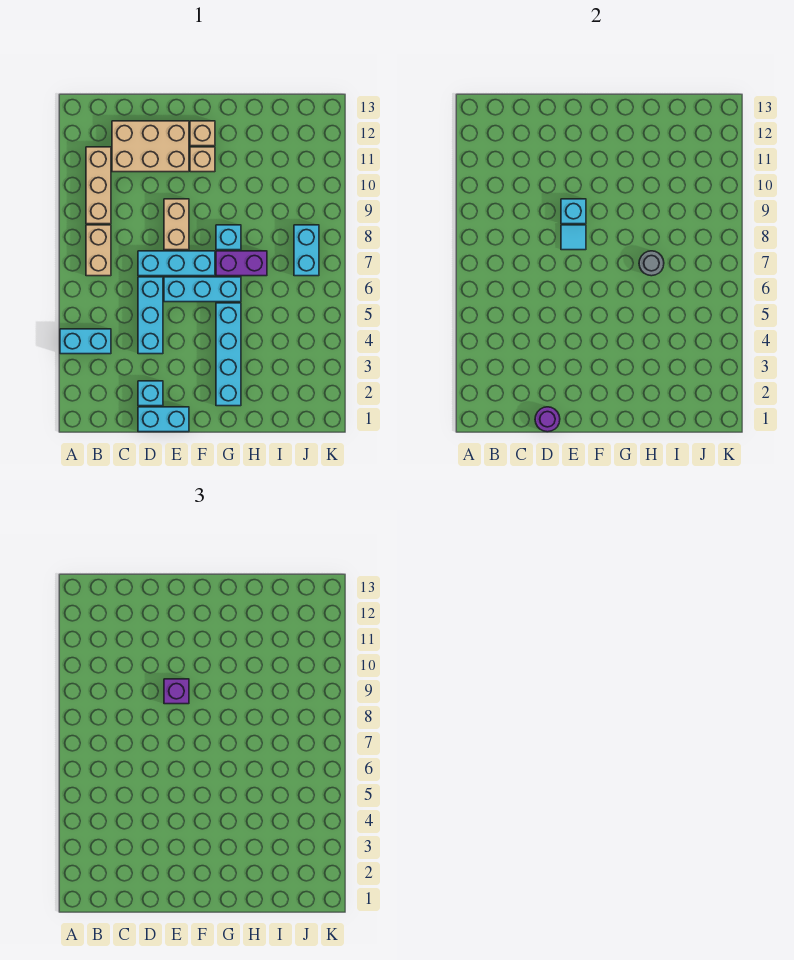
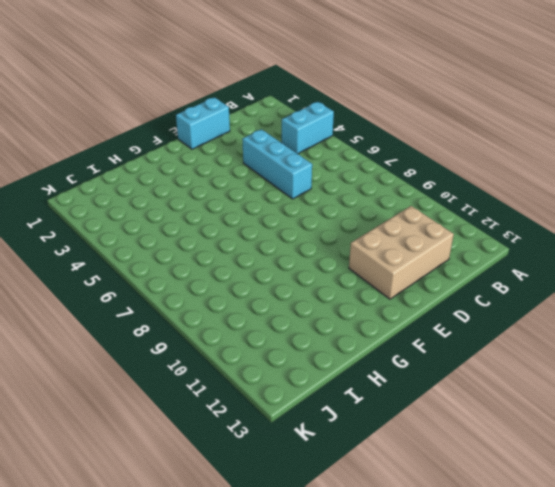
none -> tan brick B7:B8 level 1
none -> tan brick B9:B11 level 1
none -> cyan brick D2 level 1

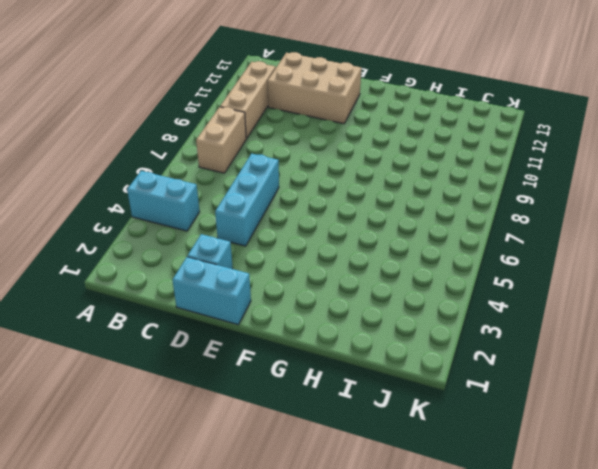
none -> cyan brick D7:F7 level 1
none -> cyan brick E6:G6 level 1
none -> tan brick E8:E9 level 1

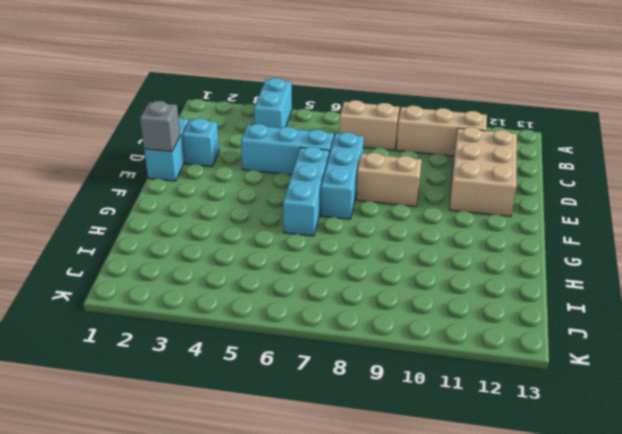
grey brick E1 level 2 -> none
none -> tan brick F11 level 1
none -> tan brick F12 level 1
none -> cyan brick G2:G5 level 1

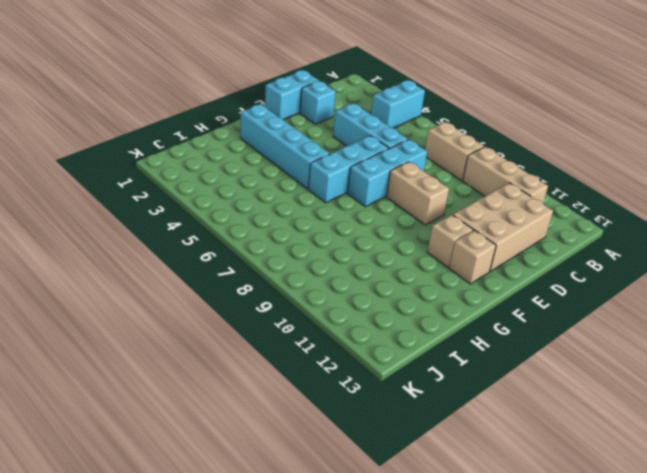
none -> purple brick G7:H7 level 1
none -> cyan brick G8 level 1
none -> cyan brick J7:J8 level 1

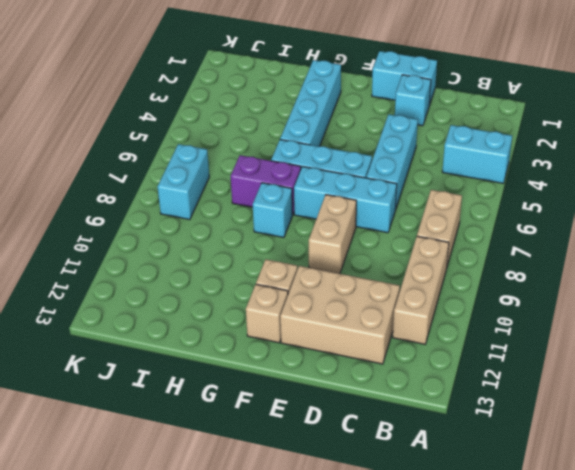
none -> purple round brick D1 level 2
none -> cyan tile E8 level 2
none -> cyan brick E9 level 2

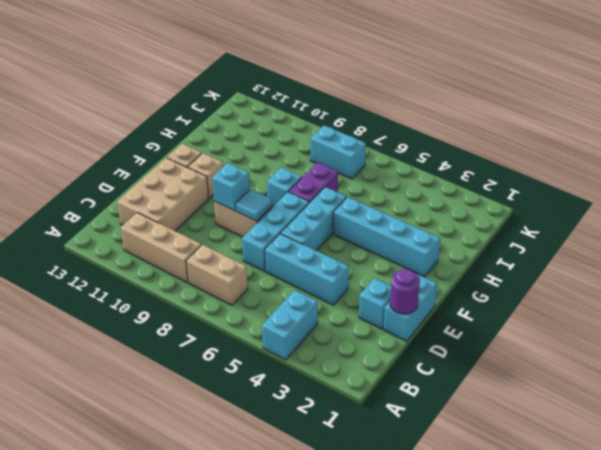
none -> grey round brick H7 level 2
none -> purple brick E9 level 3

